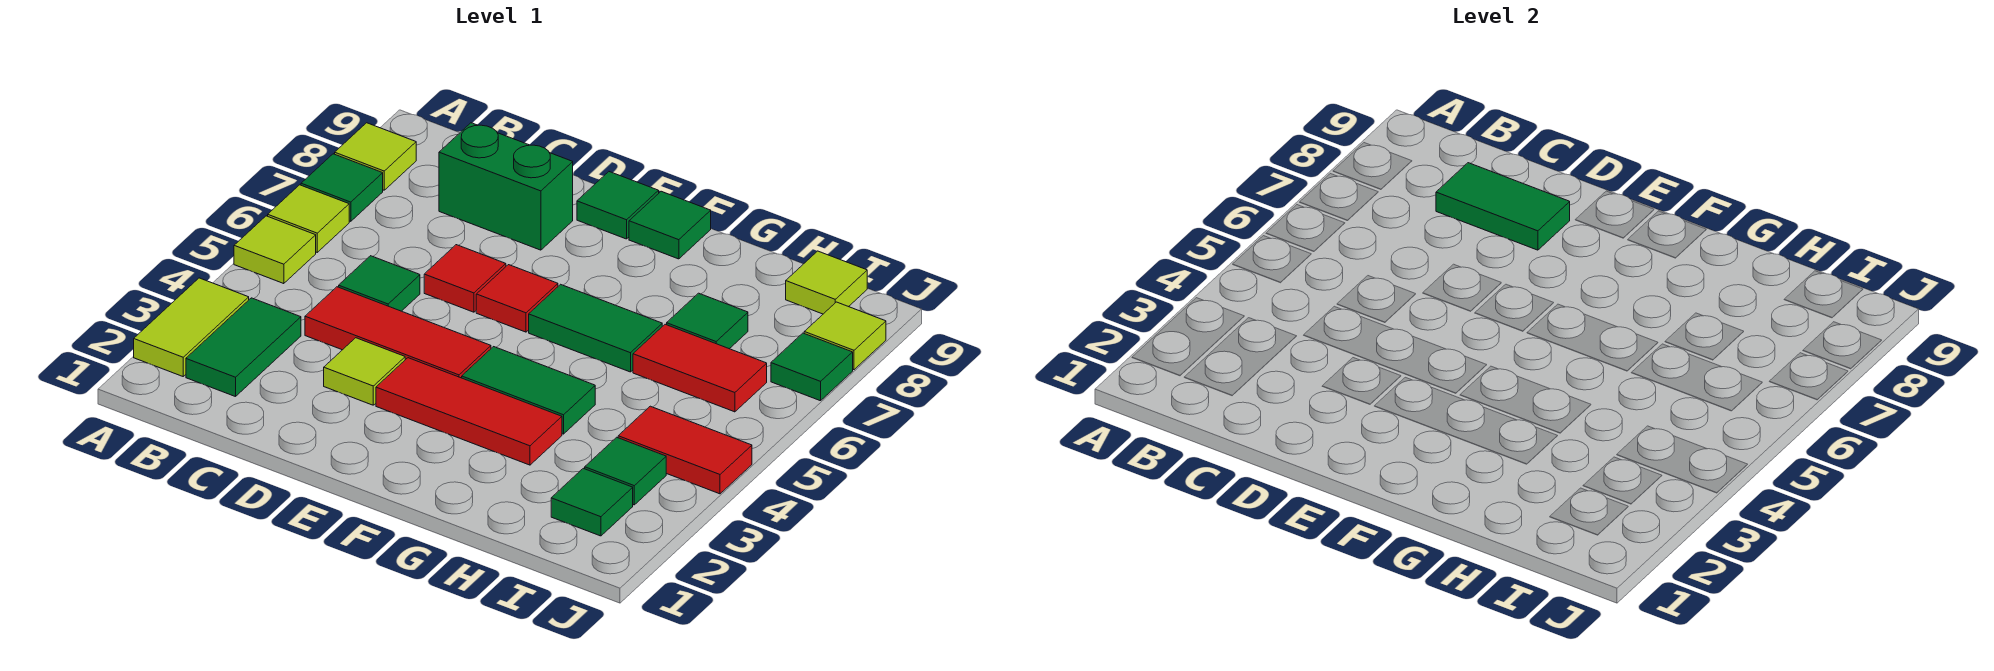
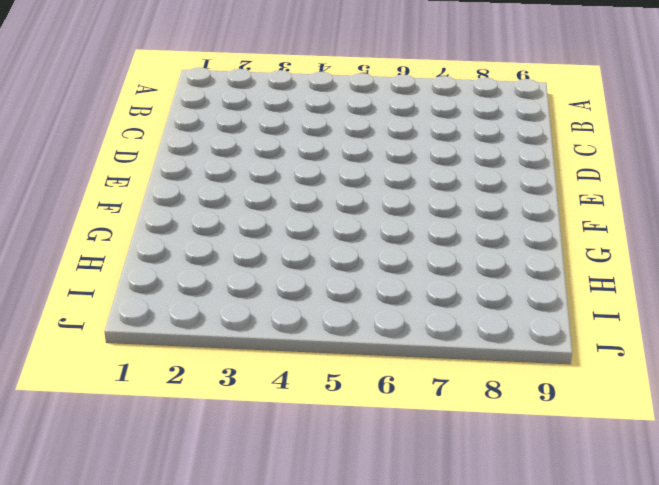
none -> lime tile A2:A3 level 1
none -> lime tile A5 level 1
none -> lime tile A6 level 1

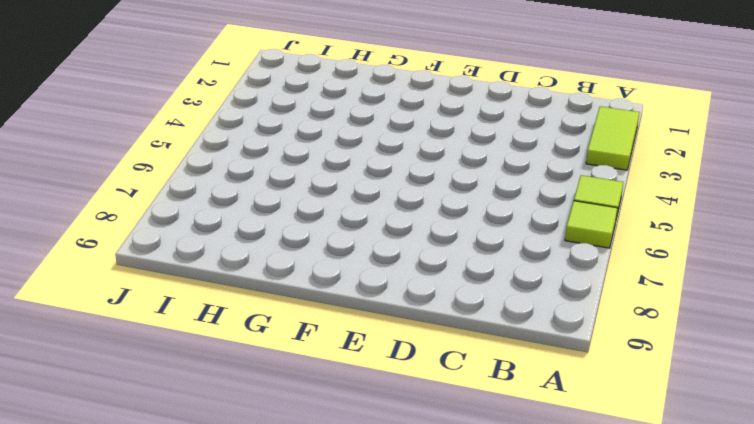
none -> green tile A7 level 1
none -> lime tile A8 level 1
none -> green tile B2:B3 level 1

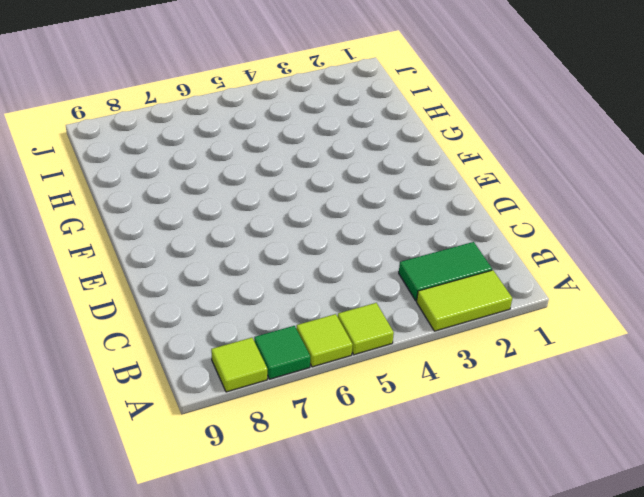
none -> red tile C4:E4 level 1
none -> green tile C5 level 1
none -> green brick C8:D8 level 1

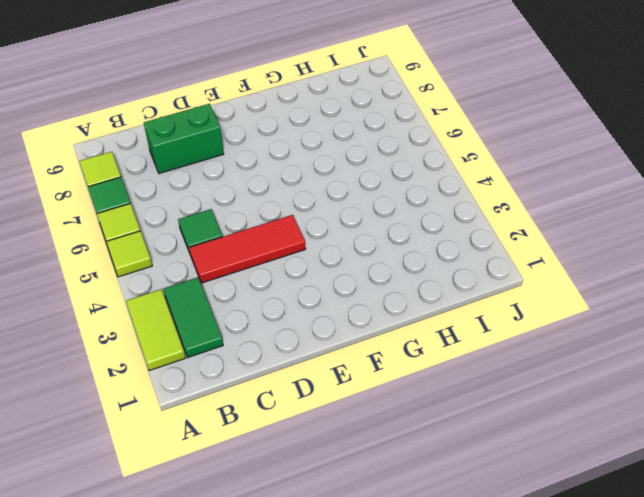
none -> lime tile D3 level 1
none -> red tile D6 level 1
none -> red tile E3:G3 level 1

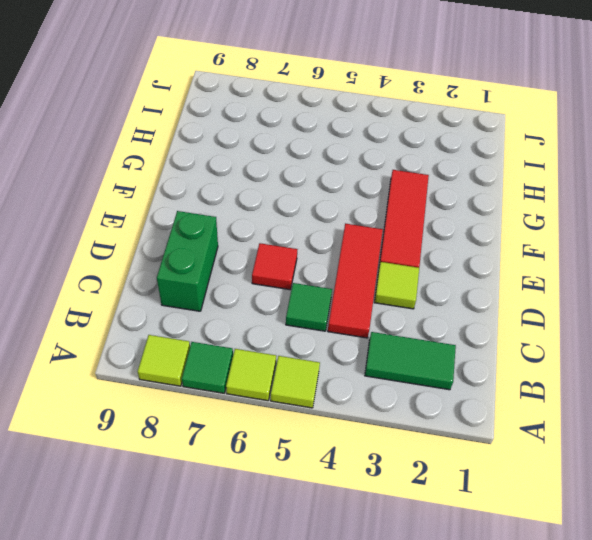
none -> lime tile A2:A3 level 1
none -> red tile E6 level 1
none -> green tile E9 level 1

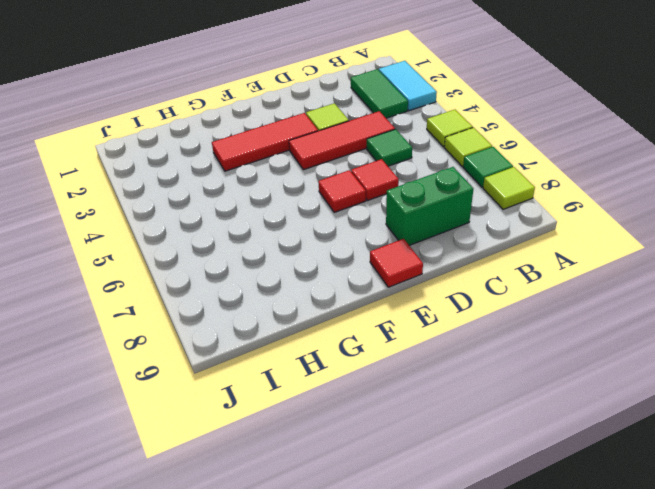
cyan tile A2:A3 level 1 -> lime tile A2:A3 level 1
red tile E9 level 1 -> green tile E9 level 1
none -> green tile F4:G4 level 1
none -> green tile F6:G6 level 1
none -> green tile F9 level 1

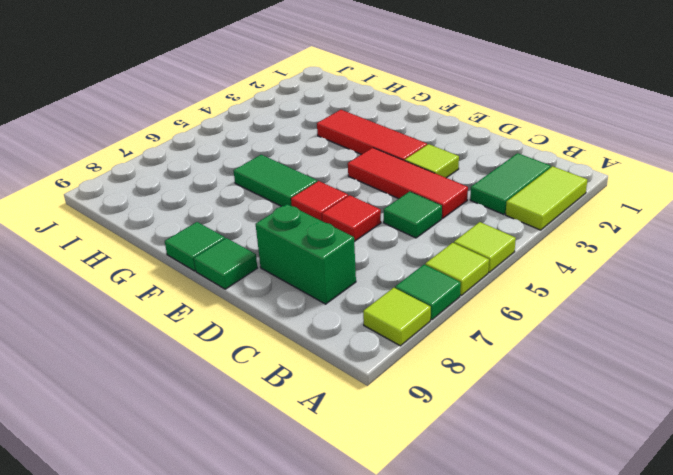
none -> green tile F4:G4 level 1
none -> red tile H6:I6 level 1
none -> green tile H7 level 1

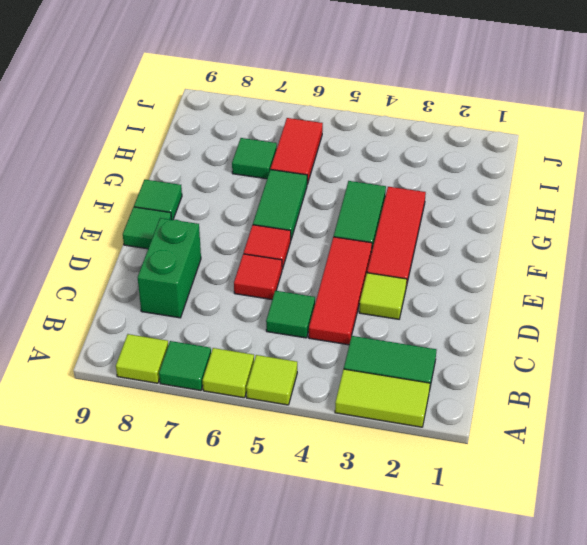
none -> green tile I2 level 1
none -> green tile I3 level 1
none -> red tile I4:J4 level 1

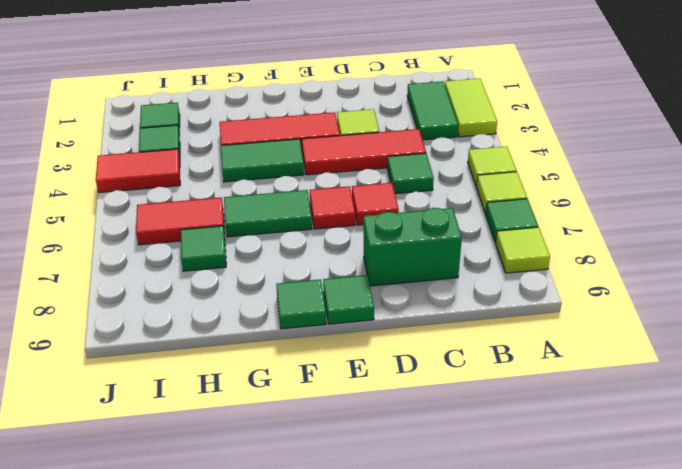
none -> lime tile I9 level 1
none -> green tile J7 level 1
none -> lime tile J8 level 1

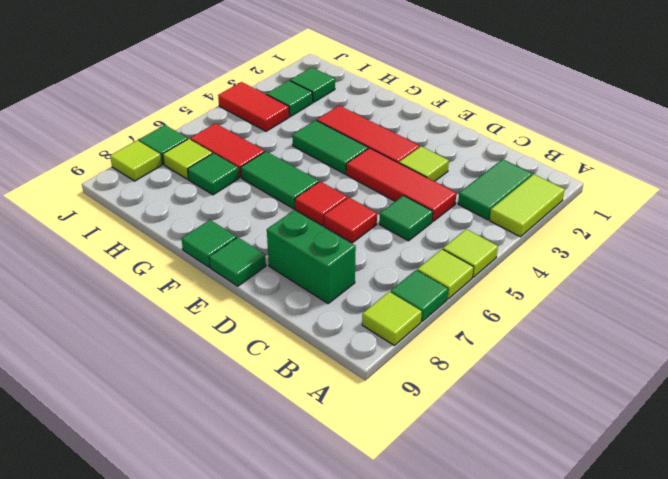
lime tile I7 level 1 -> lime tile I9 level 1
none -> green tile C8:D8 level 2

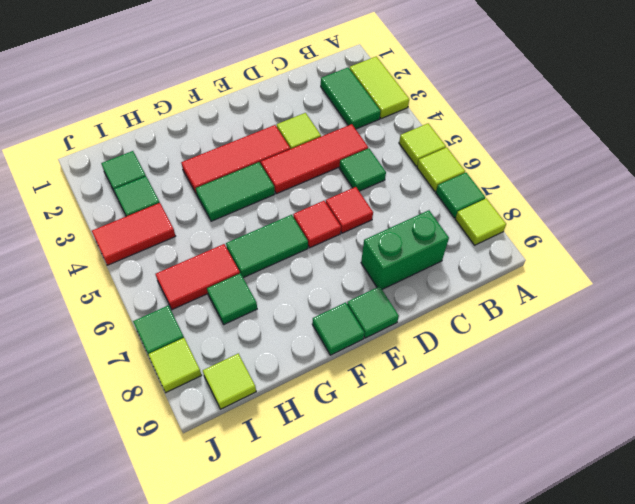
none -> green tile C8:D8 level 2

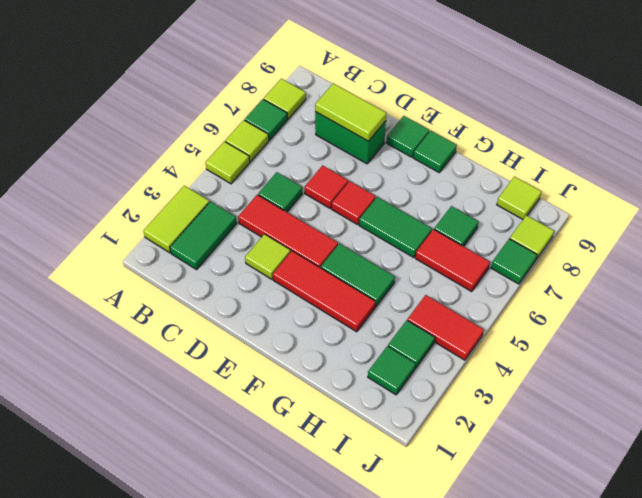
lime tile C8:D8 level 2 -> green tile C8:D8 level 2

